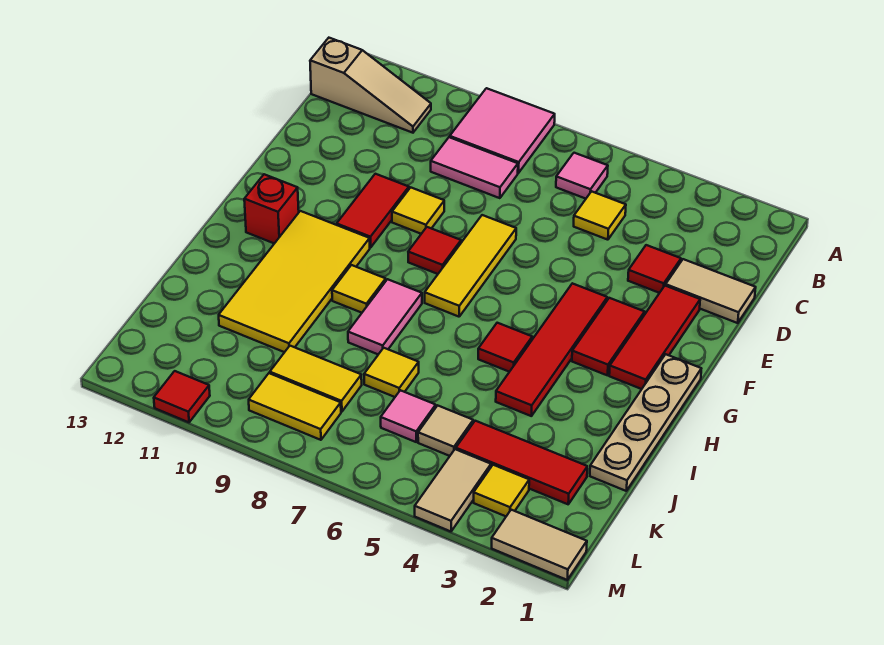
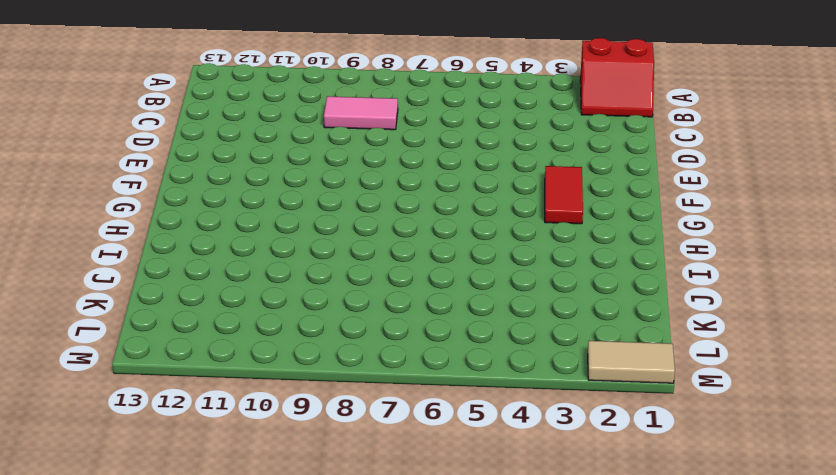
red slope A1:B2 level 1 top A -> none
none -> pink tile A8:B9 level 1
none -> pink tile B6 level 1
none -> tan slope B11:B13 level 1 top 13
none -> yellow tile C5 level 1

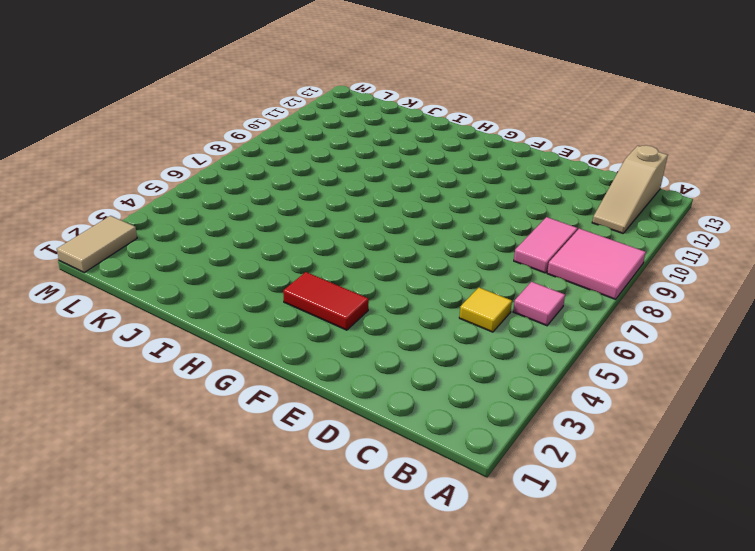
none -> tan tile D1:D2 level 1
none -> red tile D3 level 1
none -> red tile E2:G2 level 1
none -> yellow tile E7:G7 level 1

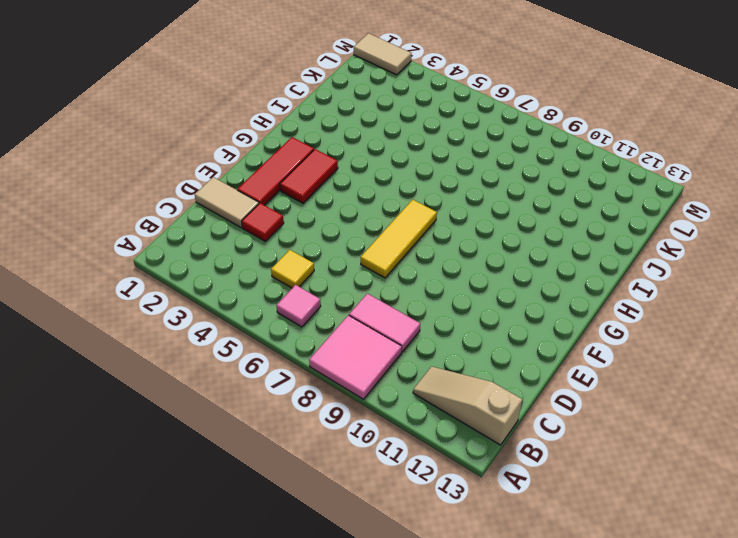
none -> yellow tile E9 level 1
none -> red tile E10:F10 level 1
none -> red tile F4:I4 level 1
none -> red tile F8 level 1

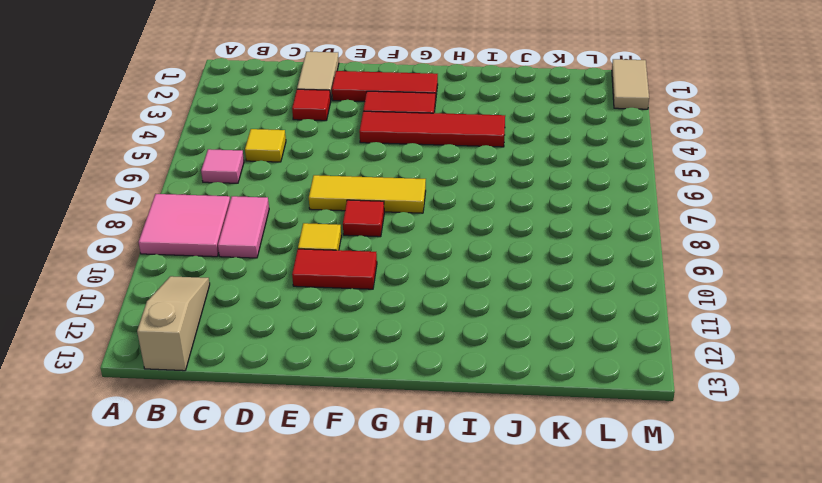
none -> tan plate G1:J1 level 1
none -> yellow tile G10:J11 level 1
none -> red brick G12 level 1
none -> red tile H5 level 1

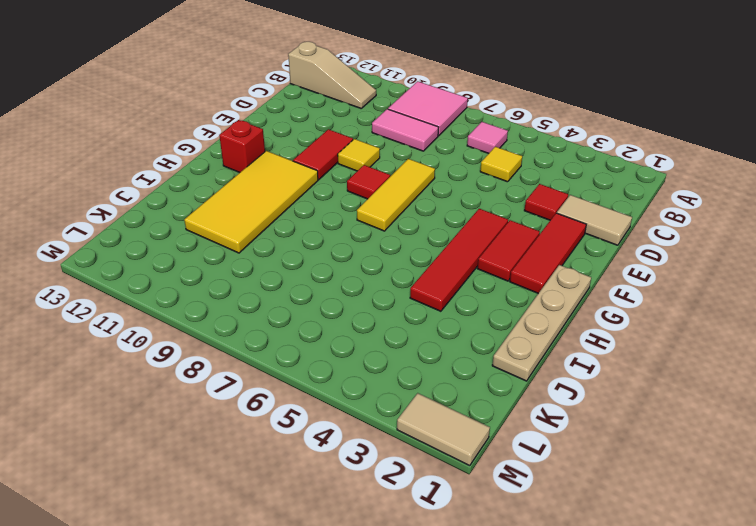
none -> red tile H5 level 1
none -> pink tile H8:I8 level 1
none -> yellow tile H9 level 1
none -> yellow tile J7 level 1

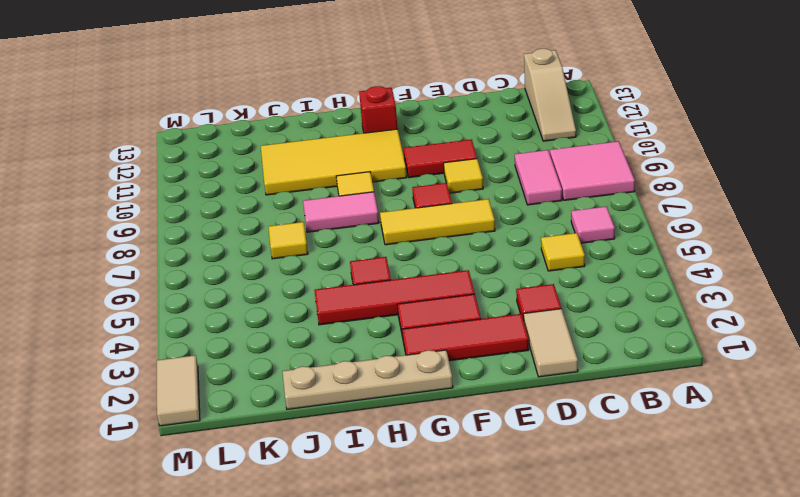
none -> red tile K2:K4 level 1
none -> tan tile K5 level 1
none -> pink tile K6 level 1
none -> yellow tile K8:K9 level 1

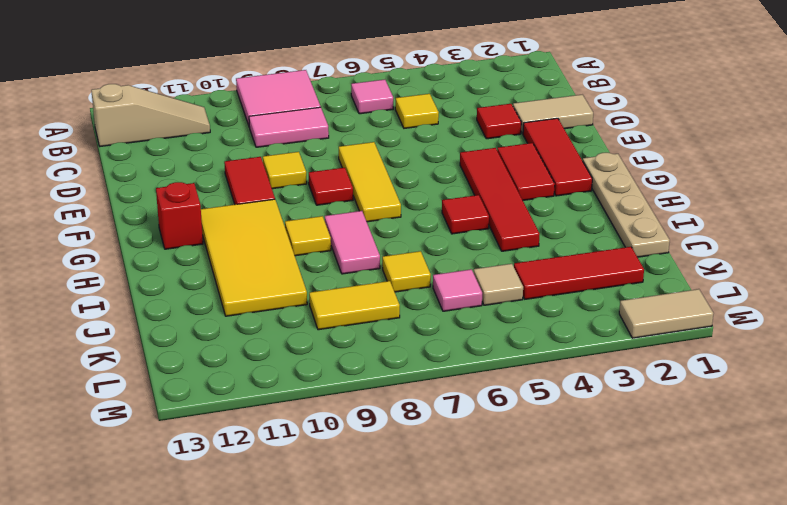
none -> yellow tile L3 level 1
none -> tan tile L4:M4 level 1
none -> yellow tile L8:L9 level 1
none -> red tile M11 level 1

